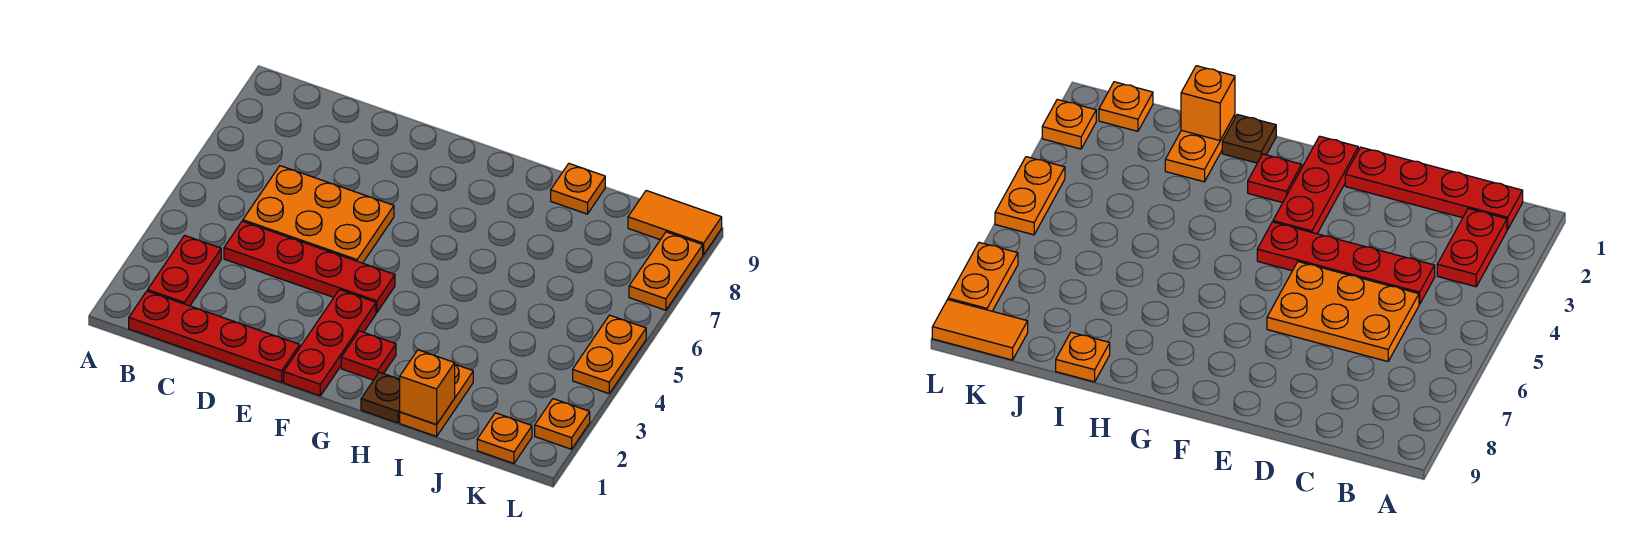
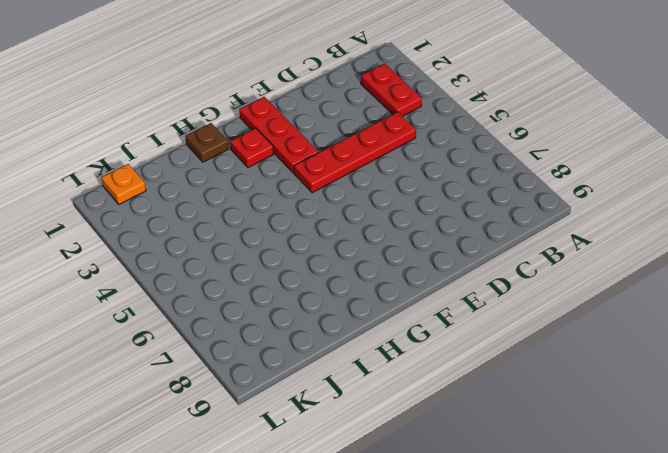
none -> red plate B1:E1 level 1
none -> orange plate C5:E6 level 1
none -> orange plate I1:I2 level 1

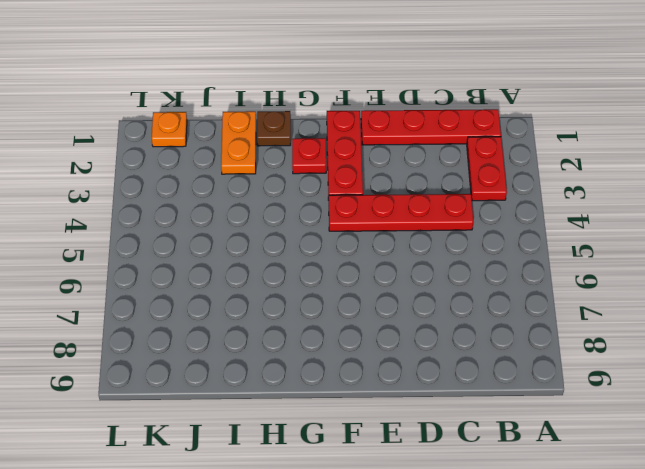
none -> orange plate C5:E6 level 1
none -> orange plate I9 level 1
none -> orange tile K9:L9 level 1

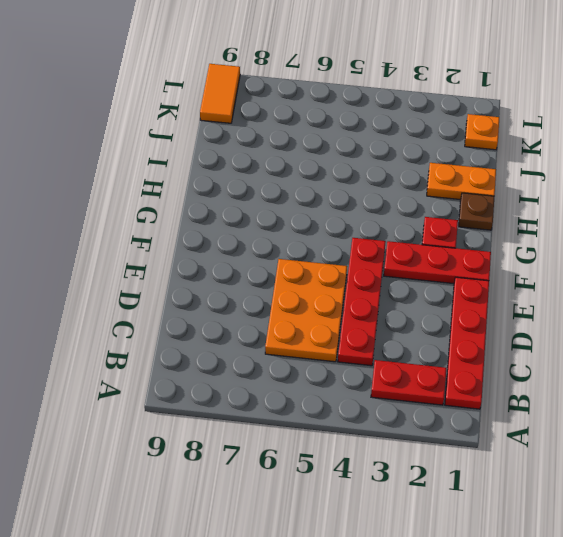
none -> orange plate I9 level 1
none -> orange plate L2 level 1
none -> orange plate L4:L5 level 1

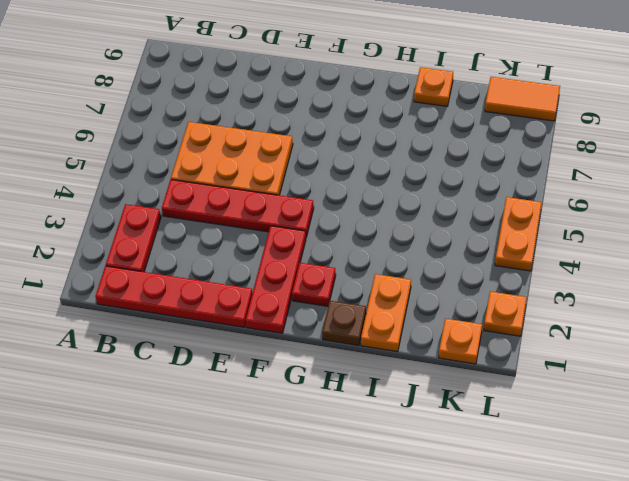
none -> orange plate L7:L8 level 1
none -> orange brick I1 level 2

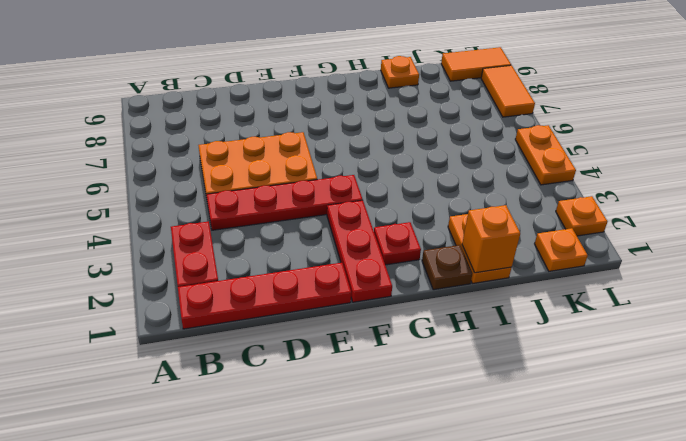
orange tile L7:L8 level 1 -> orange plate L7:L8 level 1

